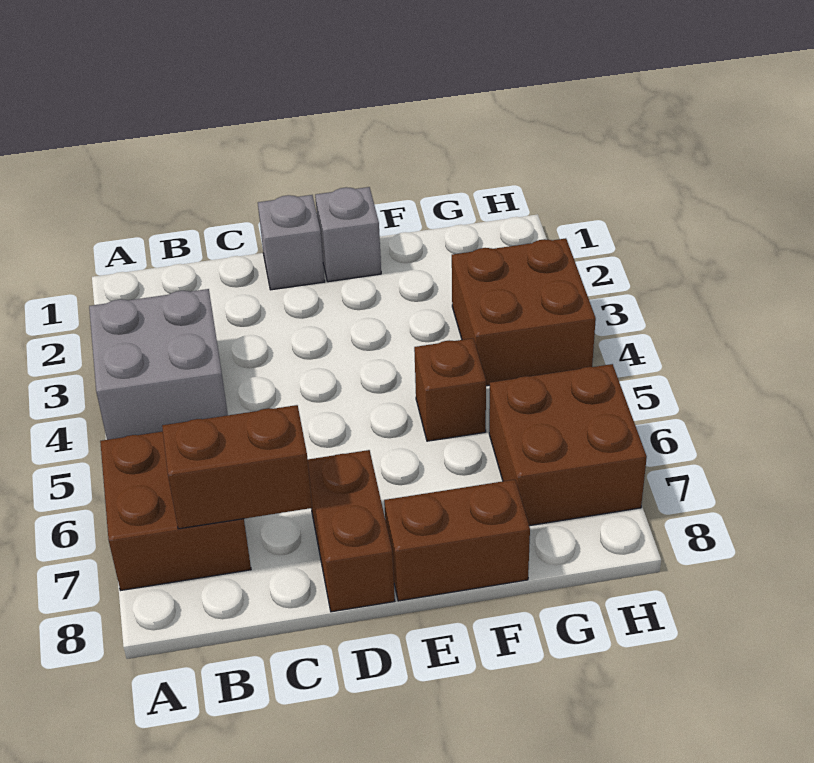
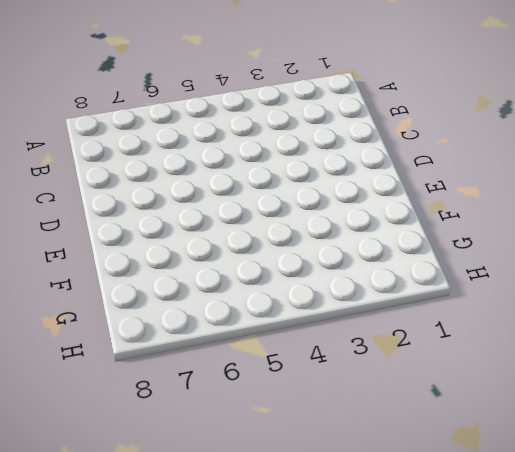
none -> grey brick A3:B4 level 1
none -> brown brick A6:B7 level 1

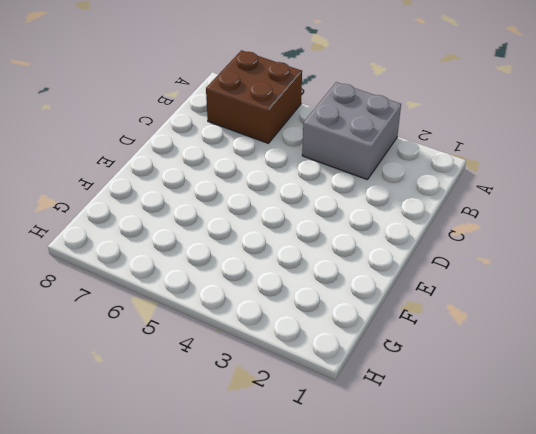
none -> grey brick D1 level 1
none -> brown brick D7:D8 level 1

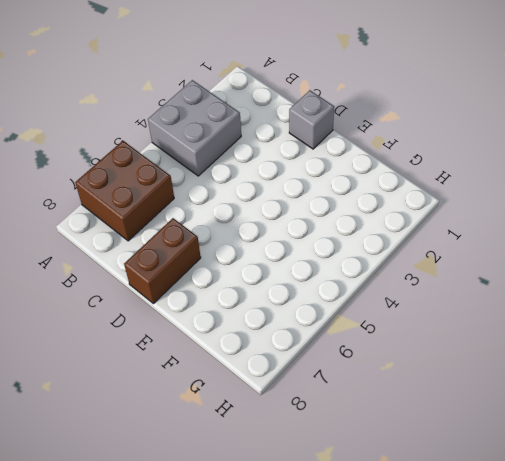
none -> grey brick E1 level 1
none -> brown brick E8:F8 level 1

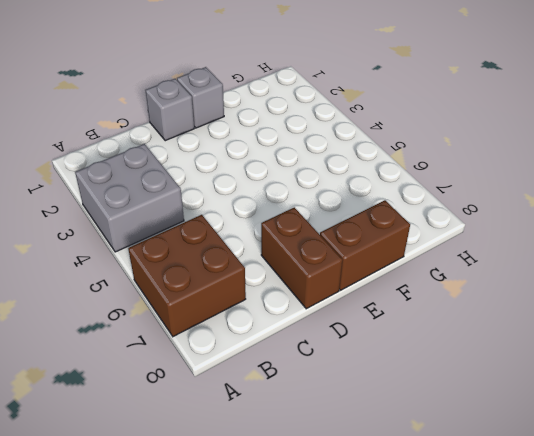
none -> brown brick F5 level 1
none -> brown brick G3:H4 level 1

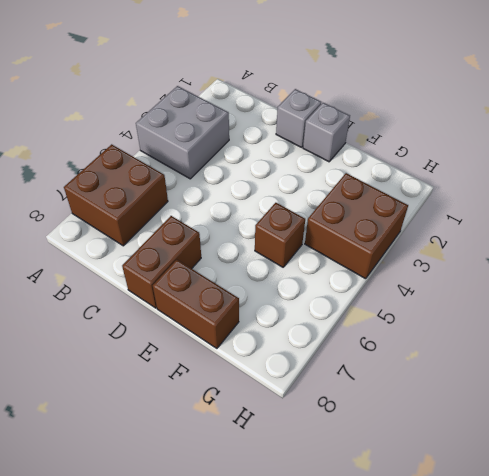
none -> brown brick G6:H7 level 1
none -> brown brick B7:C7 level 2

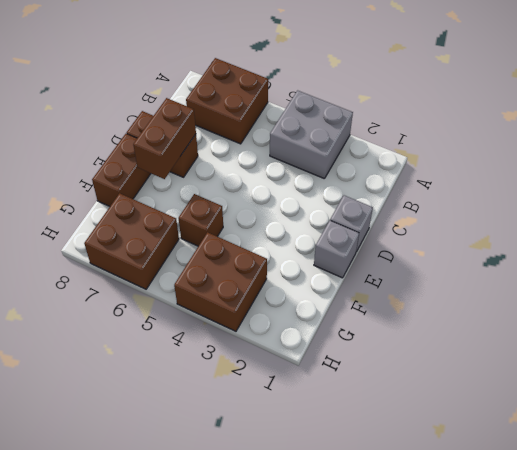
brown brick D7:E7 level 2 -> brown brick B7:C7 level 2

